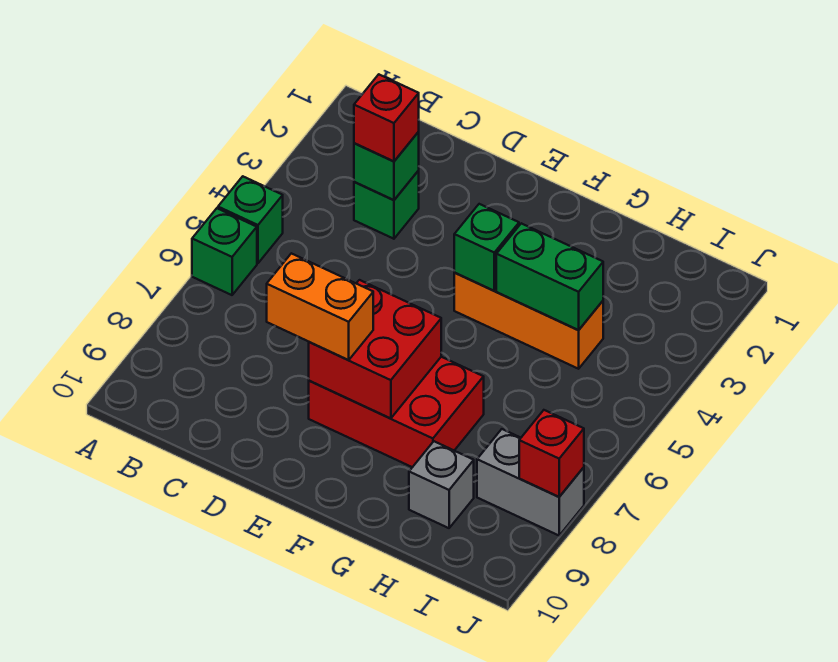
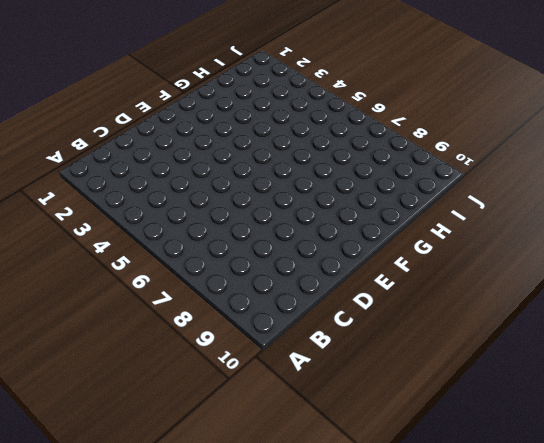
none -> green brick A5 level 1
none -> green brick A6 level 1
none -> green brick C3 level 1

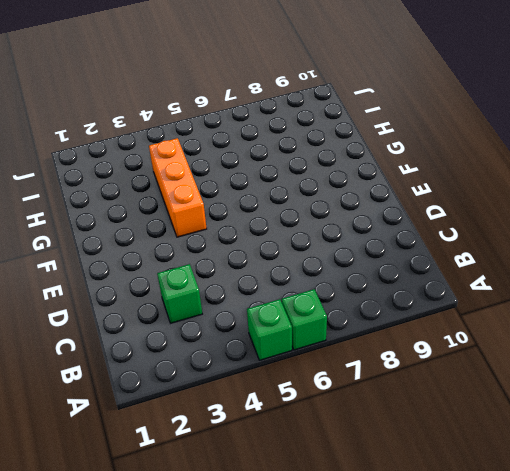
none -> red brick E7:G8 level 1
none -> grey brick H9 level 1
none -> grey brick I8:J8 level 1

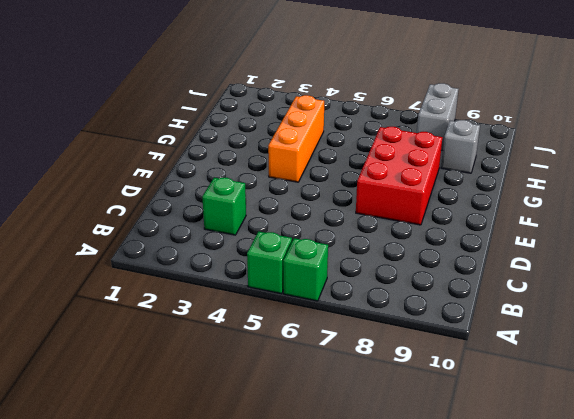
none -> green brick C3 level 2
none -> red brick E7:F8 level 2
none -> green brick F4 level 2

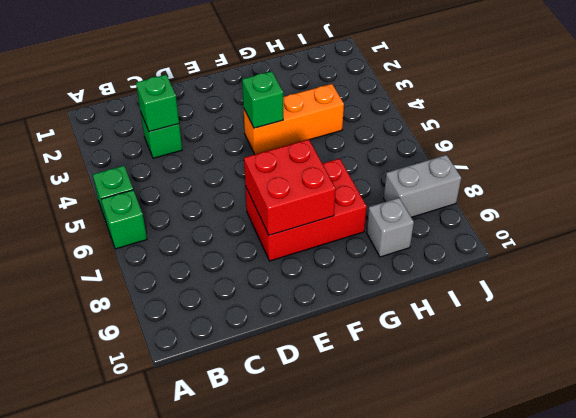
none -> green brick G4:H4 level 2
none -> red brick J8 level 2
none -> red brick C3 level 3

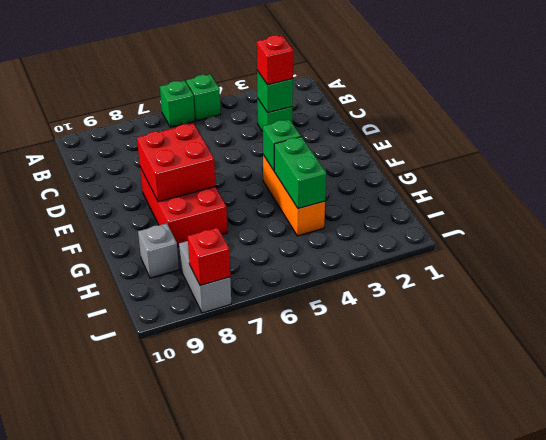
none -> orange brick D8:E8 level 3

